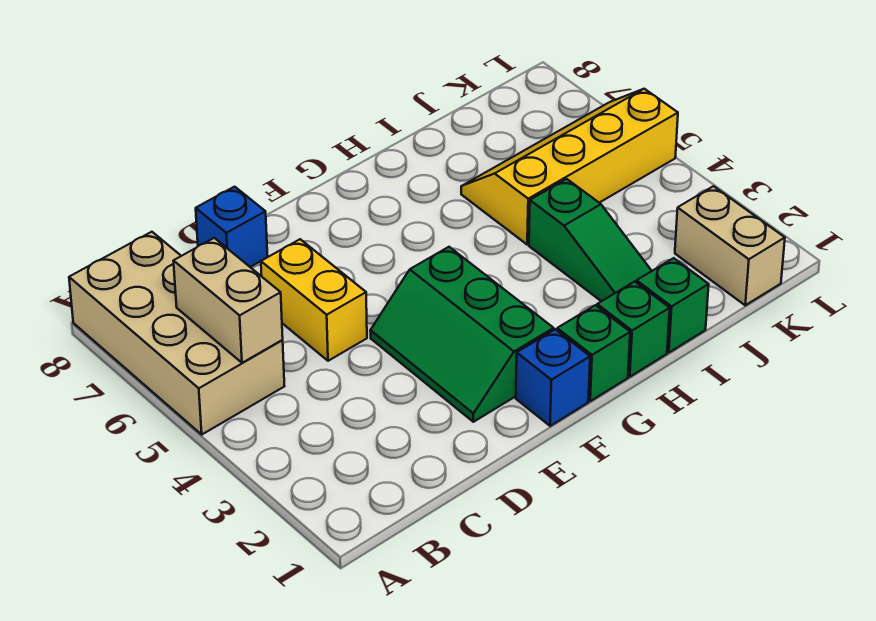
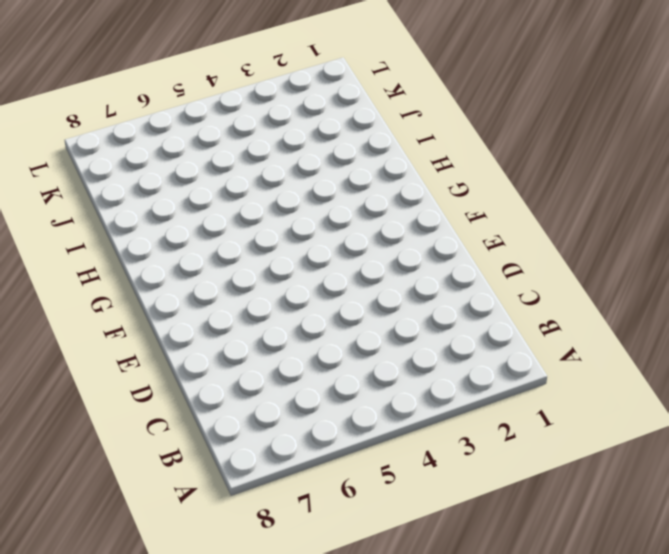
none -> tan brick A5:B8 level 1
none -> yellow brick D5:D6 level 1
none -> blue brick D8 level 1

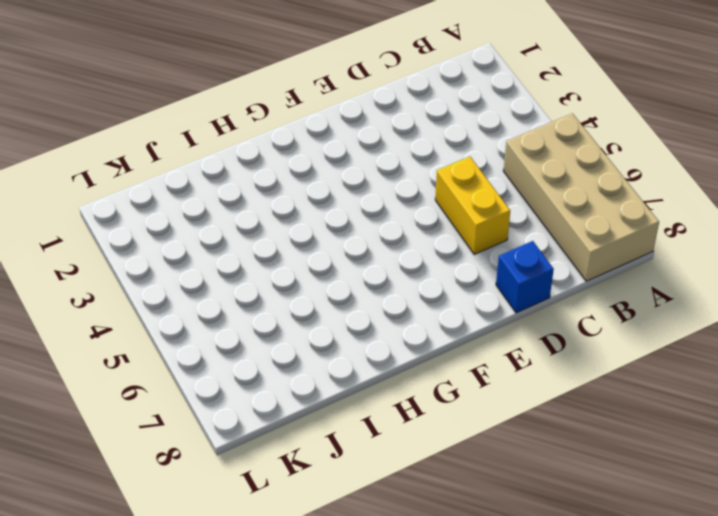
none -> green slope E2:F4 level 1 top F
none -> blue brick F1 level 1
none -> green brick G1 level 1

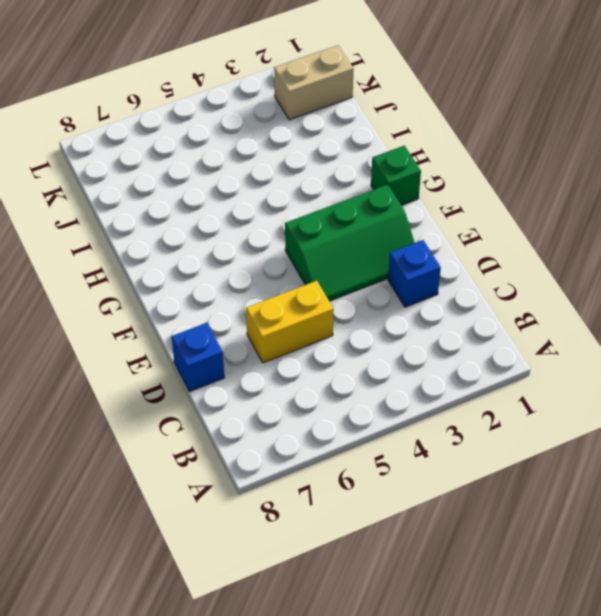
blue brick D2 level 1 -> blue brick F1 level 1
none -> tan brick A5:B8 level 1
none -> green brick H1 level 1
none -> green brick I1 level 1

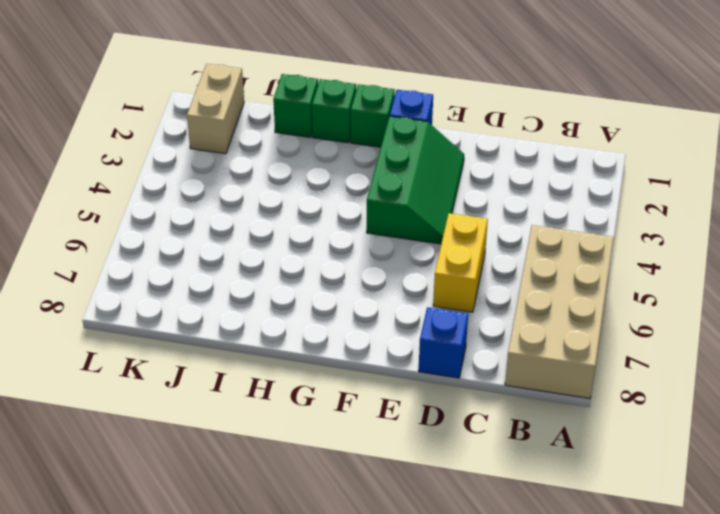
none -> green slope I2:I4 level 1 top 4
none -> yellow slope I5:L6 level 1 top 5
none -> tan brick B5:B6 level 2

